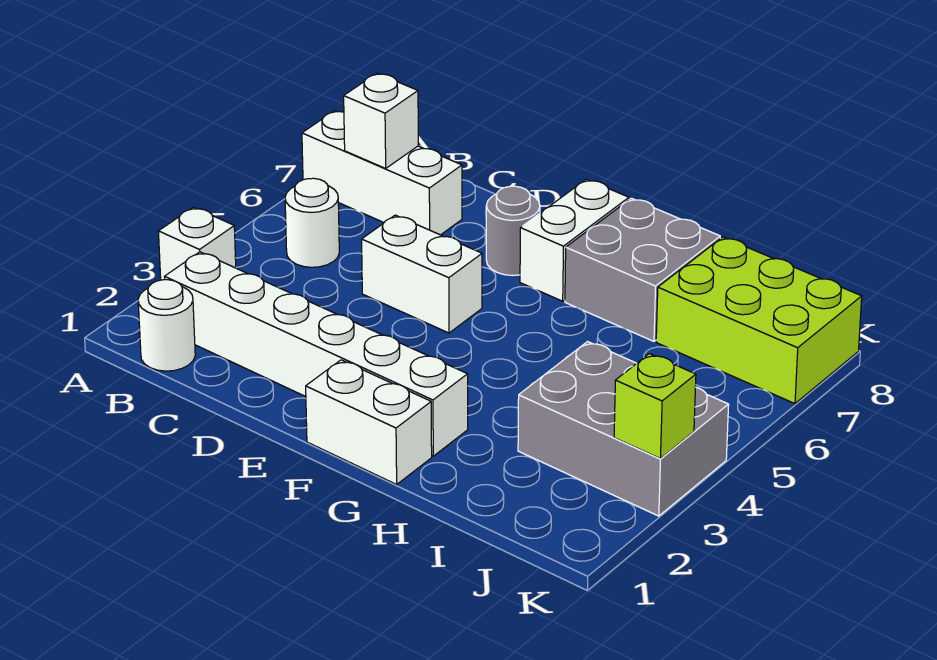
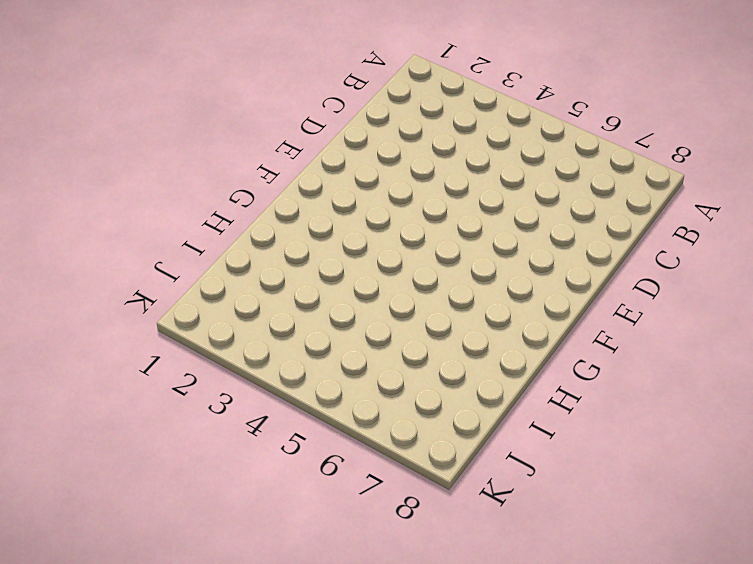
none -> white brick A3 level 1
none -> white brick A7:C7 level 1
none -> white round brick B1 level 1

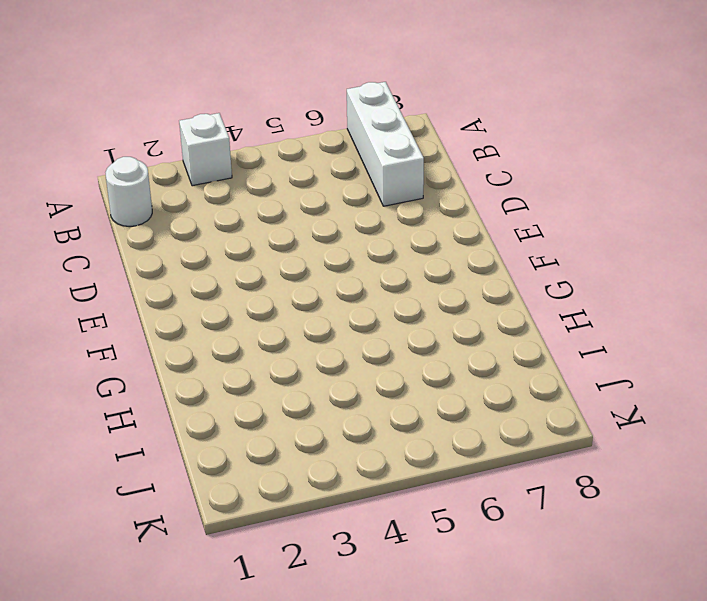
none -> white brick B2:G2 level 1
none -> white round brick B5 level 1
none -> white brick D5:E5 level 1

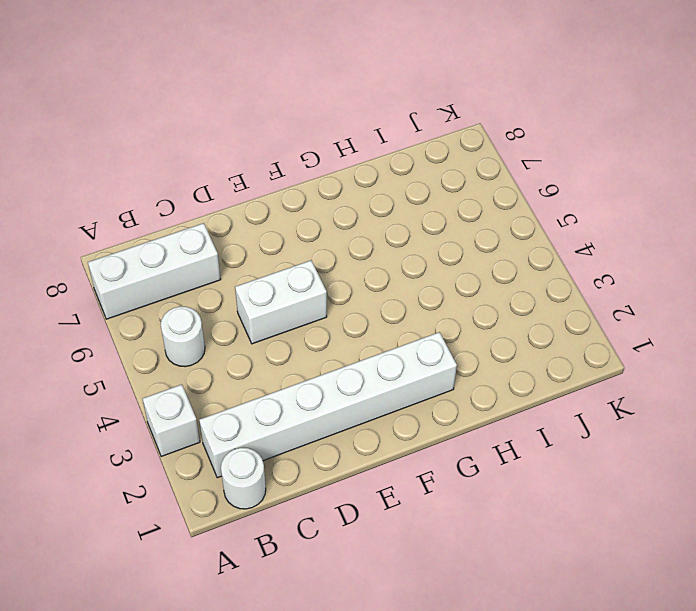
none -> grey round brick E7 level 1
none -> white brick F1:G1 level 1
none -> white brick F7:F8 level 1

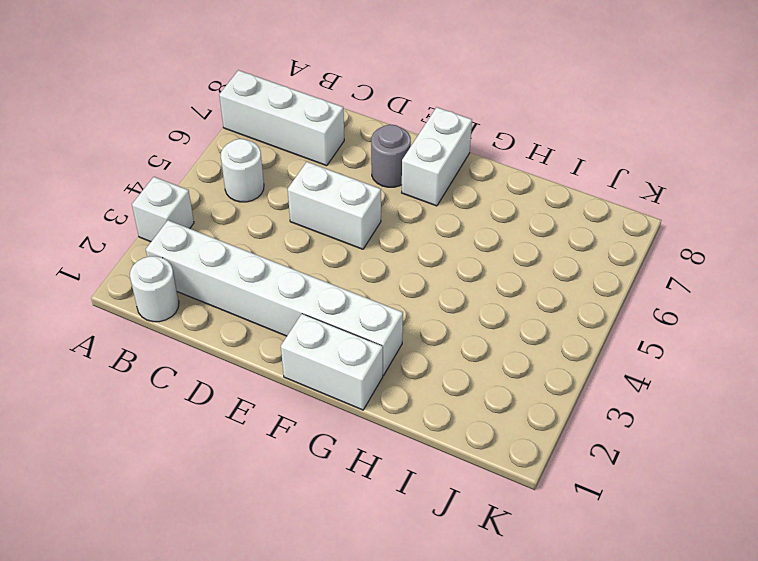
none -> grey brick G7:H8 level 1
none -> grey brick I3:K4 level 1
none -> lime brick I7:K8 level 1

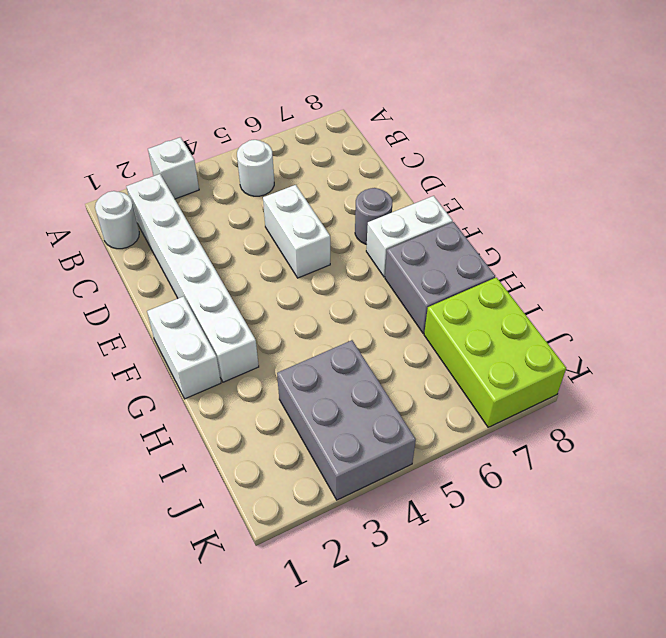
none -> white brick A7:C7 level 1
none -> white brick B7 level 2
none -> lime brick K3 level 2

